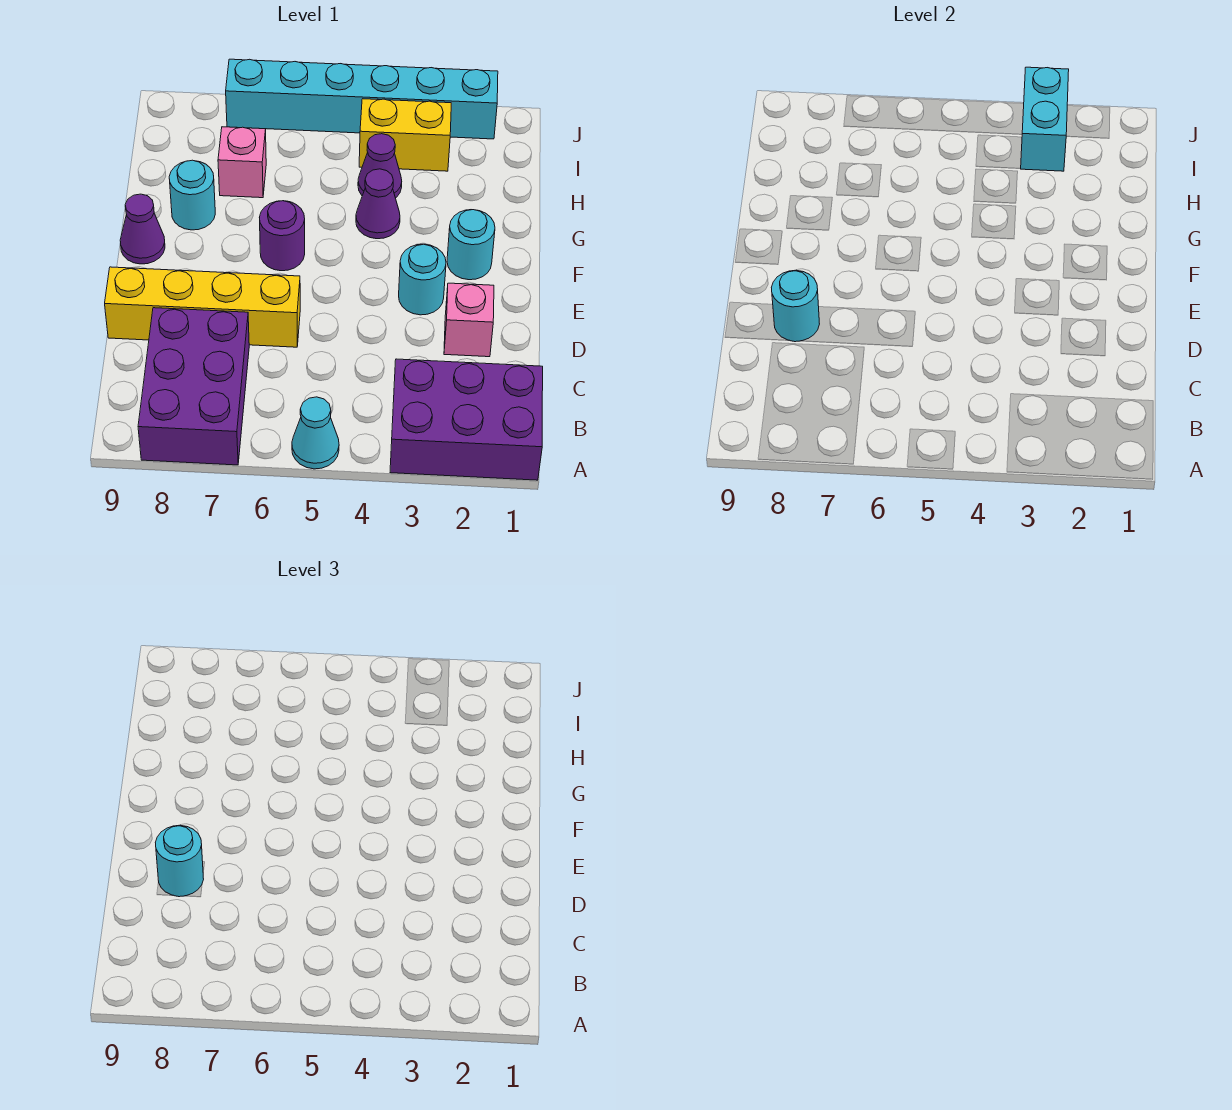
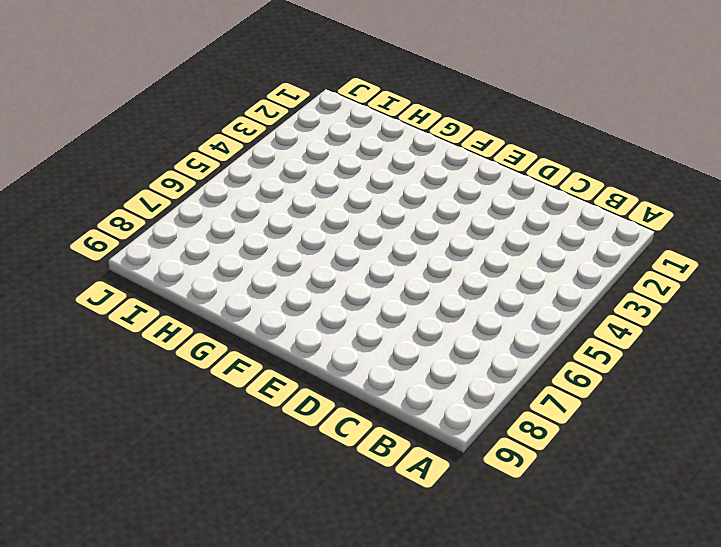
none -> purple brick A1:B3 level 1
none -> cyan cone A5 level 1
none -> purple brick A7:C8 level 1

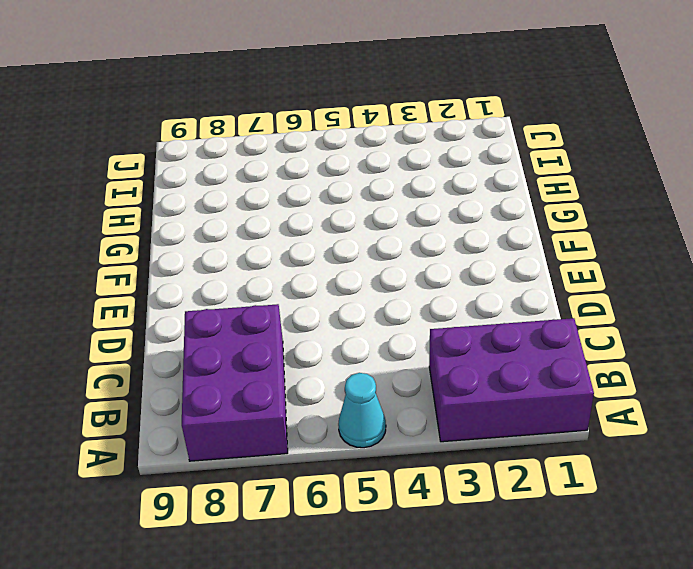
none -> pink brick D2 level 1
none -> yellow brick D6:D9 level 1
none -> cyan round brick E3 level 1

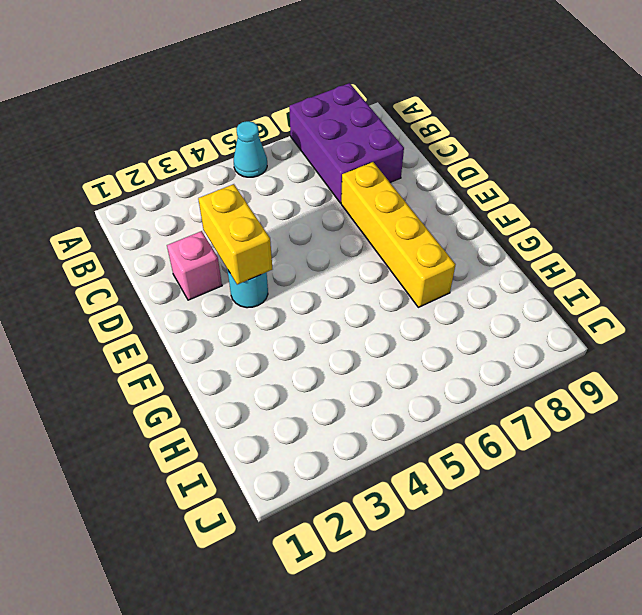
yellow brick D3:E3 level 2 -> yellow brick I3:I4 level 1
yellow brick D7:G7 level 1 -> yellow brick D6:D9 level 1
none -> purple brick A1:B3 level 1
none -> cyan round brick F2 level 1
none -> purple round brick F6 level 1

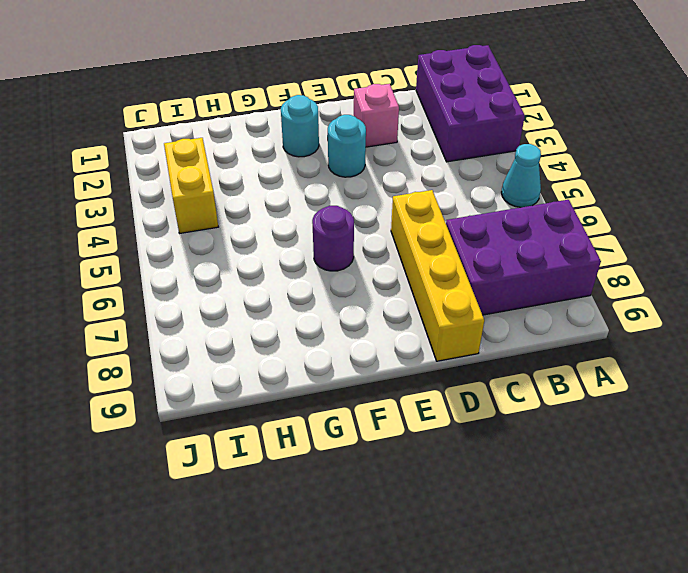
none -> purple cone F9 level 1
none -> purple cone G4 level 1
none -> cyan round brick G8 level 1

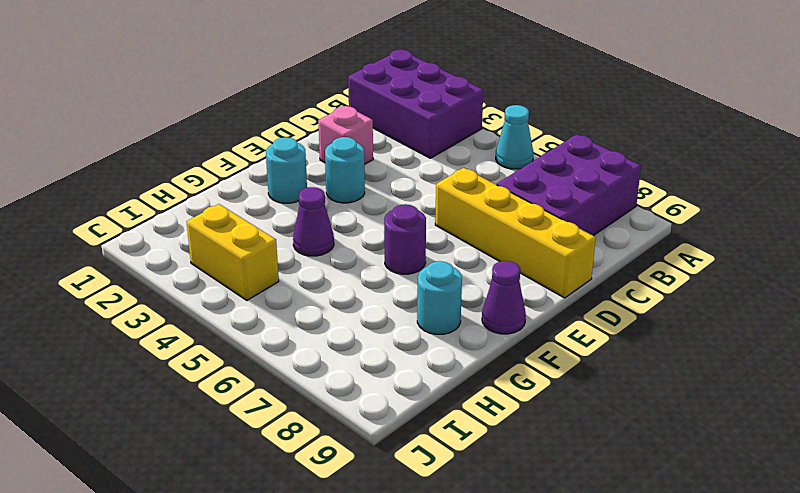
none -> purple cone H4 level 1
none -> pink brick H7 level 1
none -> cyan brick J2:J7 level 1

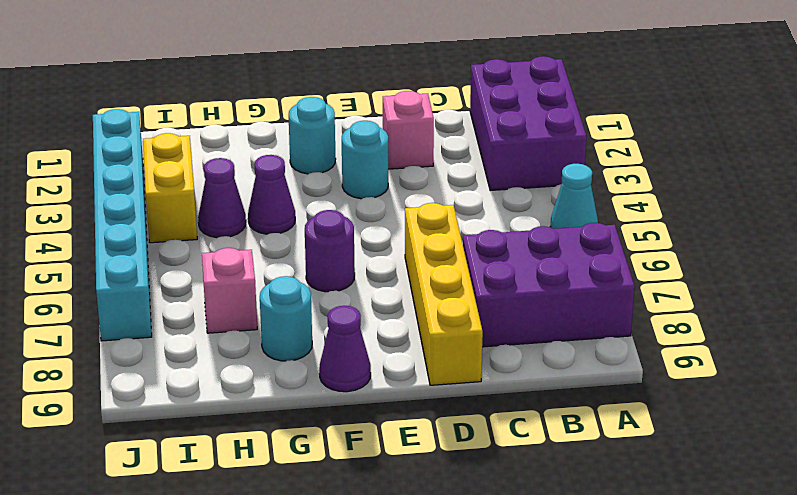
none -> cyan round brick D8 level 2
none -> cyan brick I3:J3 level 2
none -> cyan round brick D8 level 3

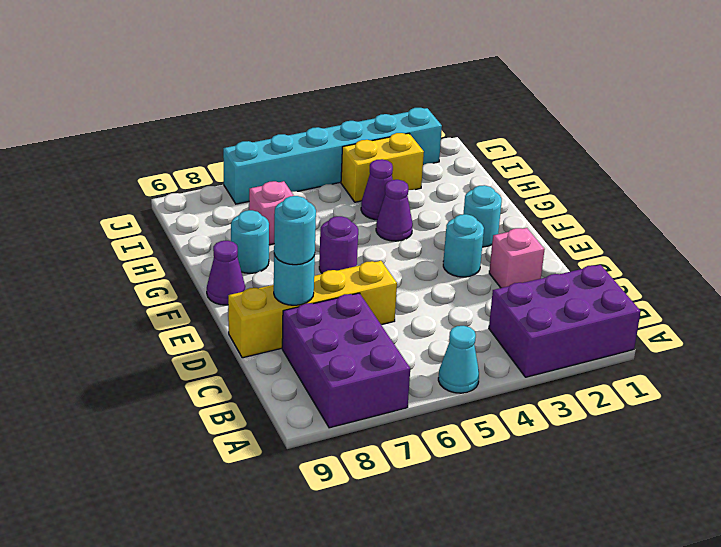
none -> cyan brick I3:J3 level 2

